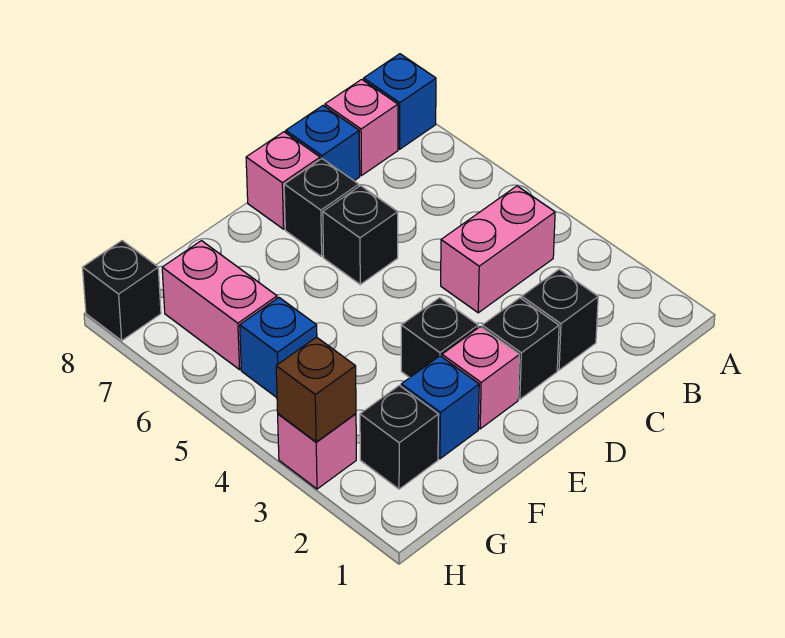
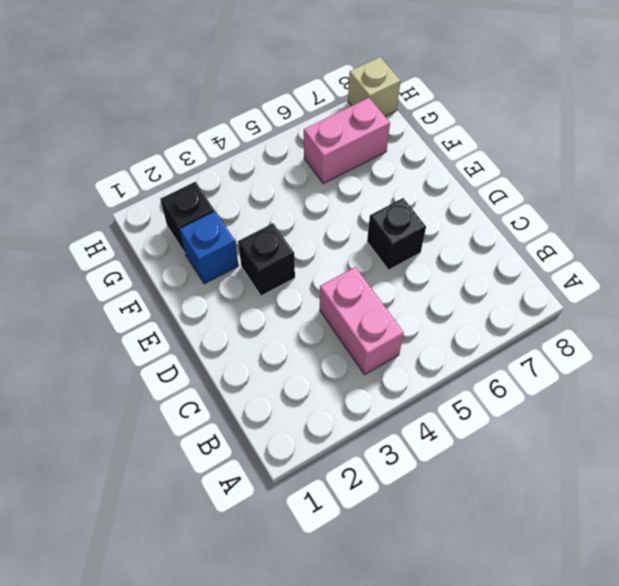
tan brick H8 level 1 -> black brick H8 level 1
none -> blue brick A8 level 1
none -> pink brick B8 level 1
none -> black brick C2 level 1

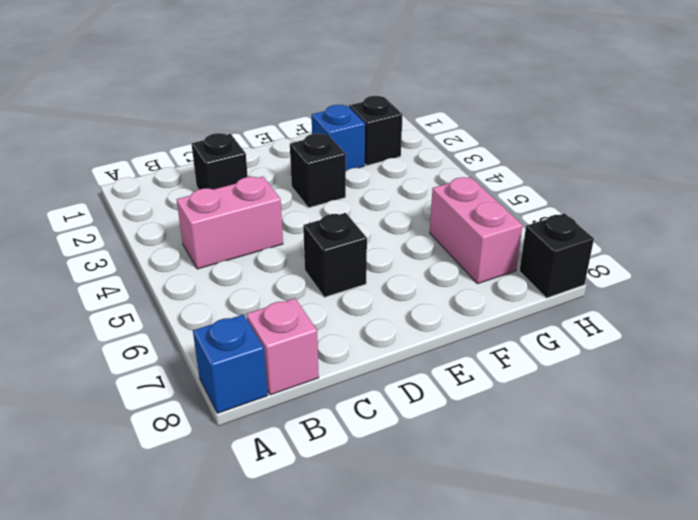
none -> blue brick C8 level 1
none -> black brick D2 level 1
none -> black brick D7 level 1

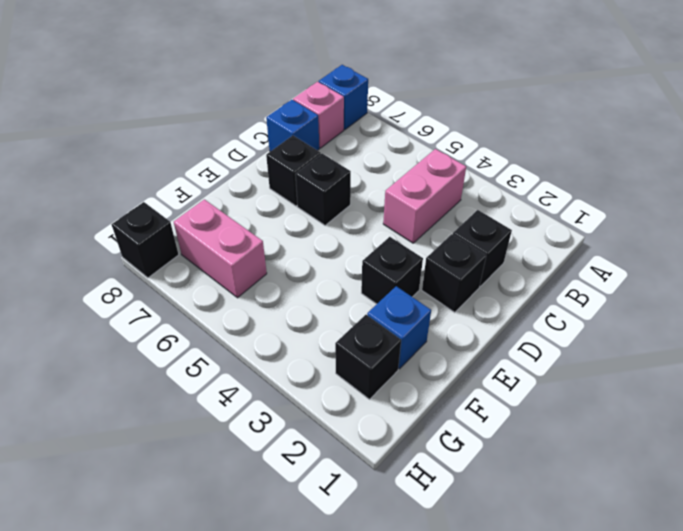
none -> pink brick D8 level 1
none -> pink brick E2 level 1
none -> blue brick G5 level 1

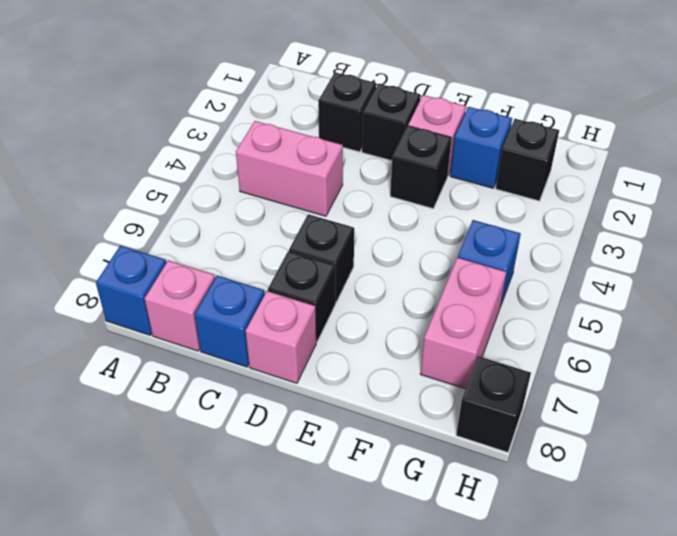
none -> pink brick H3 level 1
none -> brown brick H3 level 2

